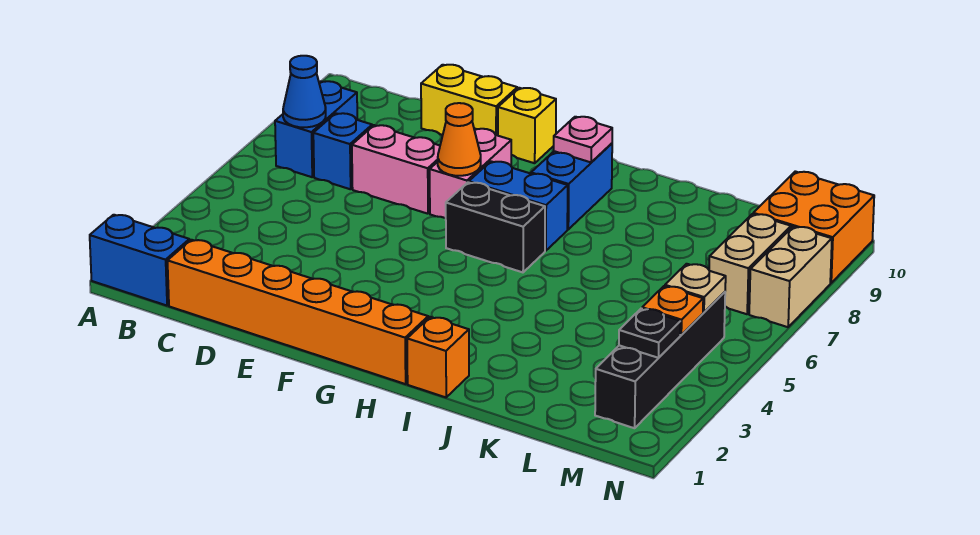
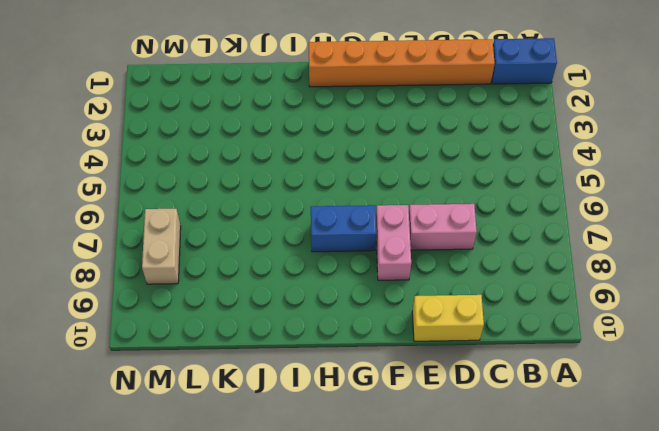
none -> blue brick B7:B8 level 1
none -> blue brick C7 level 1
none -> yellow brick F10 level 1

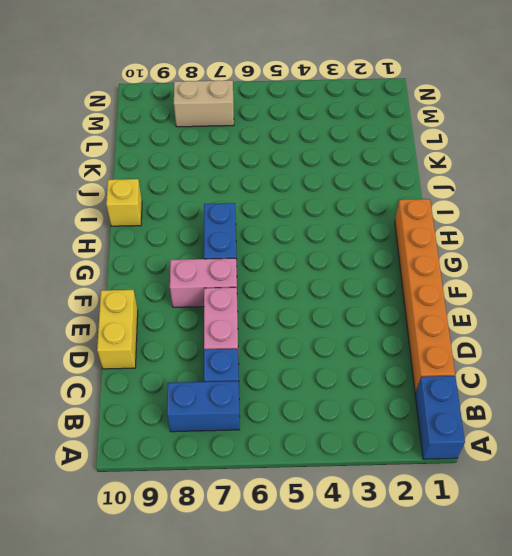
yellow brick I10 level 1 -> yellow brick F10 level 1
none -> black brick G6:H6 level 1
none -> blue brick H8:H9 level 1
none -> orange brick I1 level 1

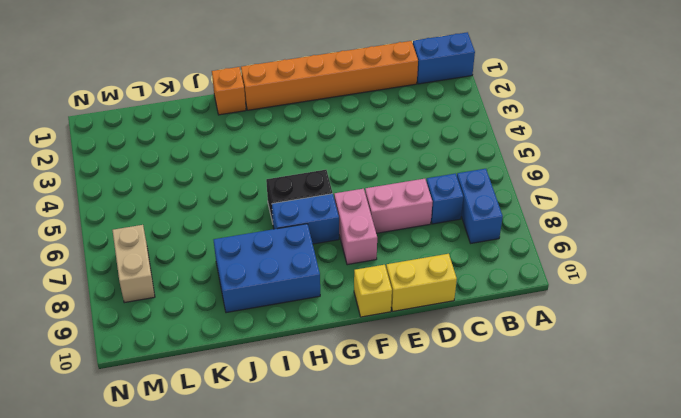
blue brick H8:J9 level 1 -> blue brick H8:H9 level 1
none -> black brick M2:M5 level 1
none -> orange brick M9:N10 level 1
none -> tan brick N7:N8 level 1

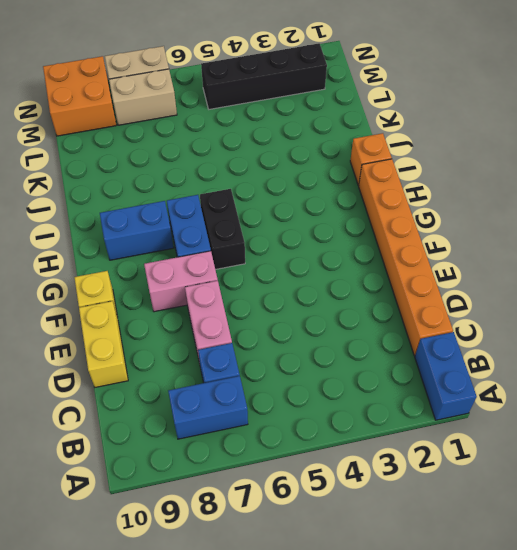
none -> blue cone B7 level 2
none -> orange cone F7 level 2
none -> pink plate H9 level 2

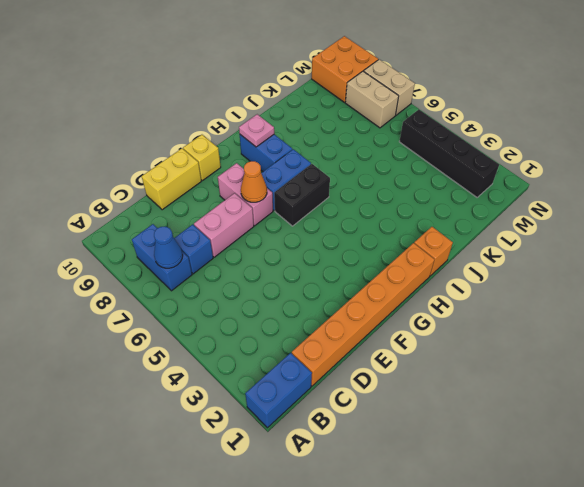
none -> black plate M3 level 2
none -> orange plate M4 level 2
none -> tan plate M5 level 2

